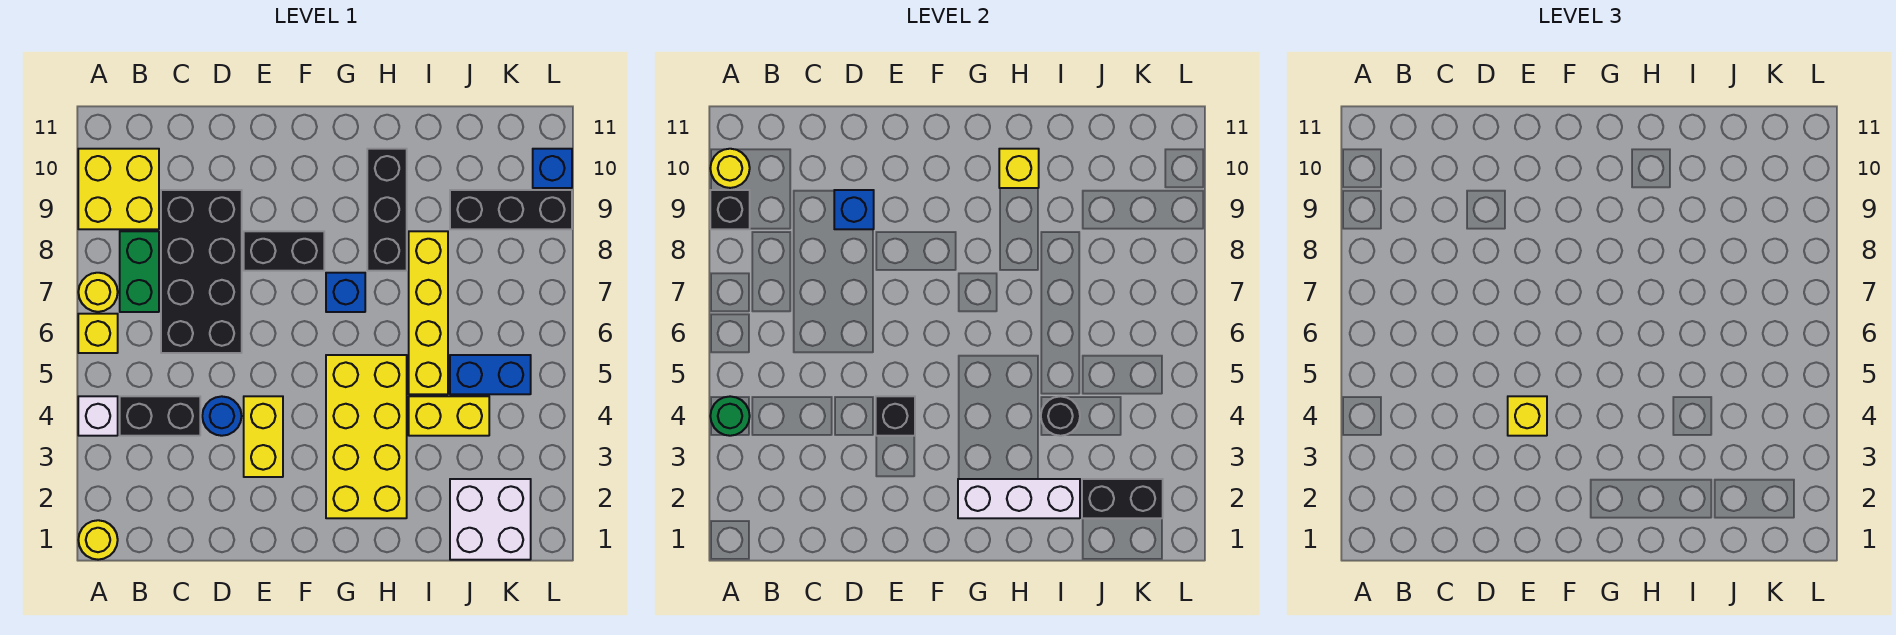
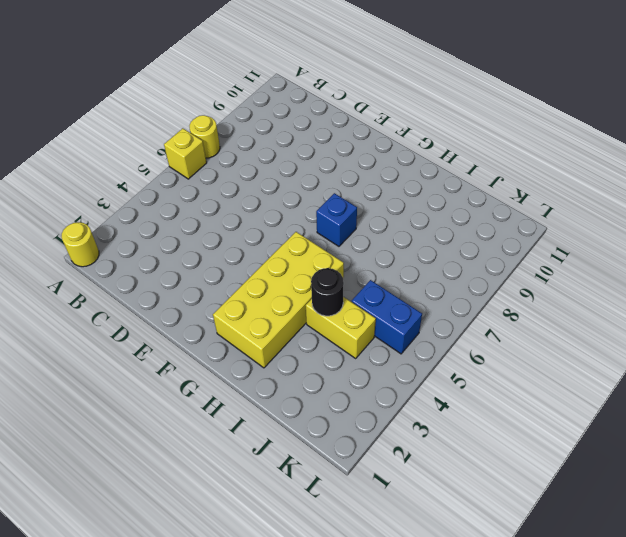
none -> white brick A4 level 1
none -> yellow brick A9:B10 level 1
none -> black brick B4:C4 level 1
none -> green brick B7:B8 level 1

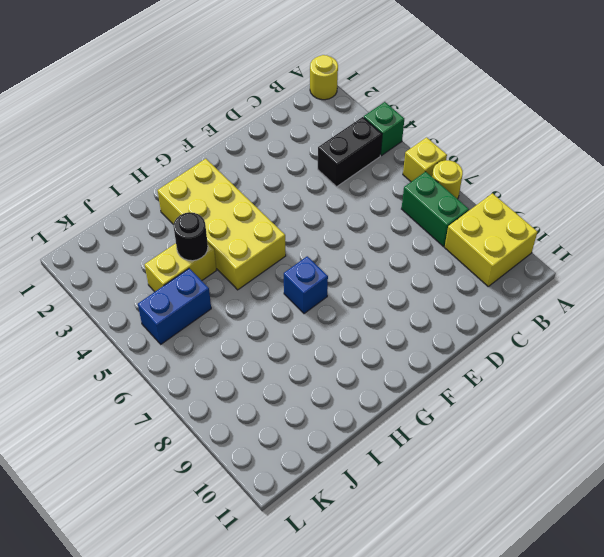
green brick A4 level 1 -> white brick A4 level 1
none -> black brick C6:D9 level 1
none -> blue round brick D4 level 1
none -> yellow brick E3:E4 level 1
none -> black brick E8:F8 level 1

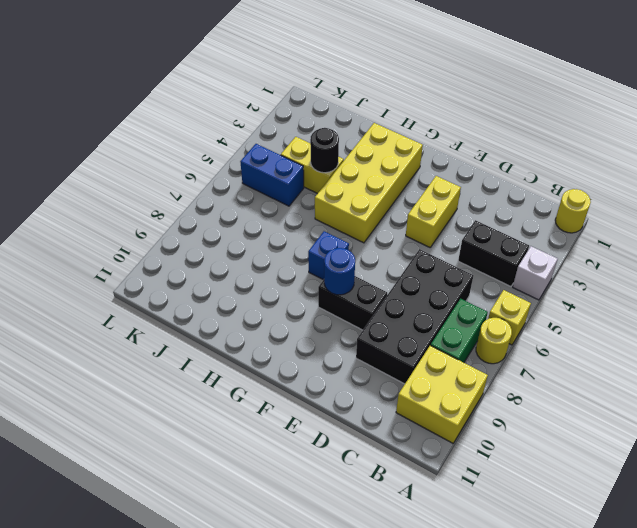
blue round brick F8 level 2 -> blue round brick D4 level 1
none -> black brick H8:H10 level 1
none -> yellow brick I5:I8 level 1
none -> white brick J1:K2 level 1
none -> black brick J9:L9 level 1

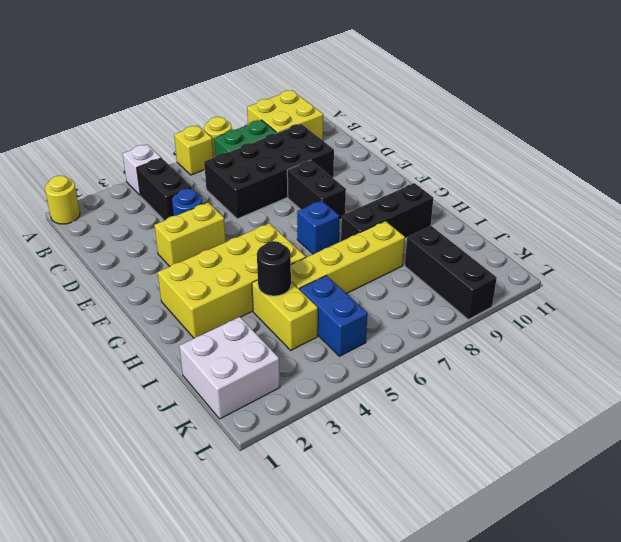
none -> blue brick L10 level 1
none -> green round brick A4 level 2
none -> black brick A9 level 2
none -> yellow round brick A10 level 2

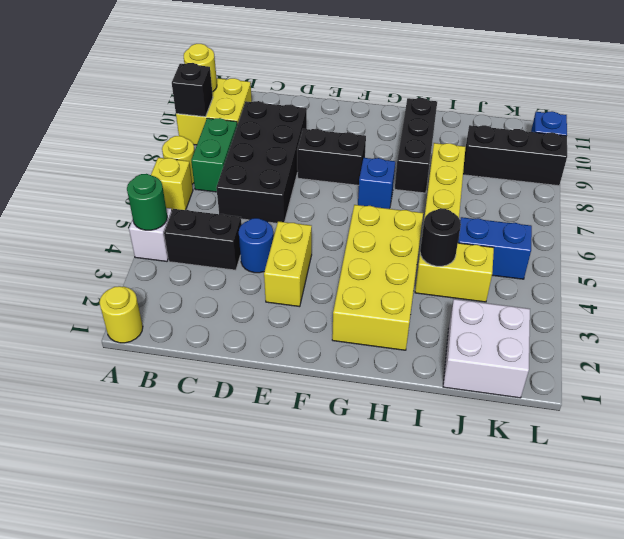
none -> blue brick D9 level 2
none -> black brick E4 level 2
none -> white brick G2:I2 level 2
none -> yellow brick H10 level 2

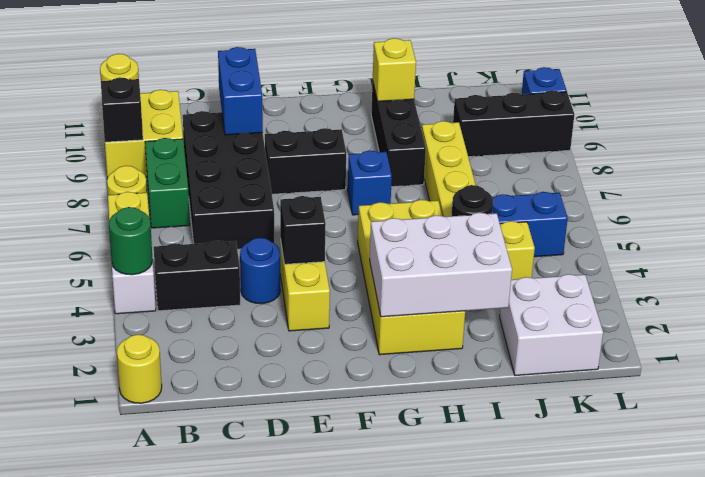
blue brick D9:D10 level 2 -> blue brick D9 level 2
white brick G2:I3 level 2 -> white brick G2:I2 level 2
none -> black brick J2:K2 level 2
none -> yellow brick E4 level 3

